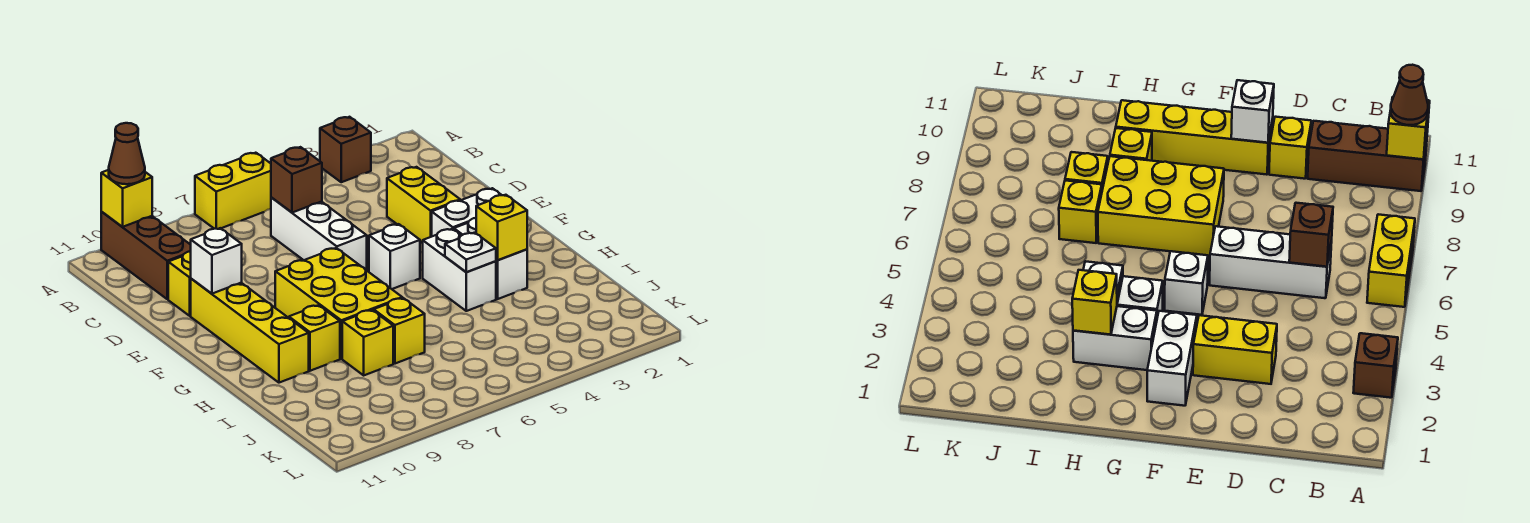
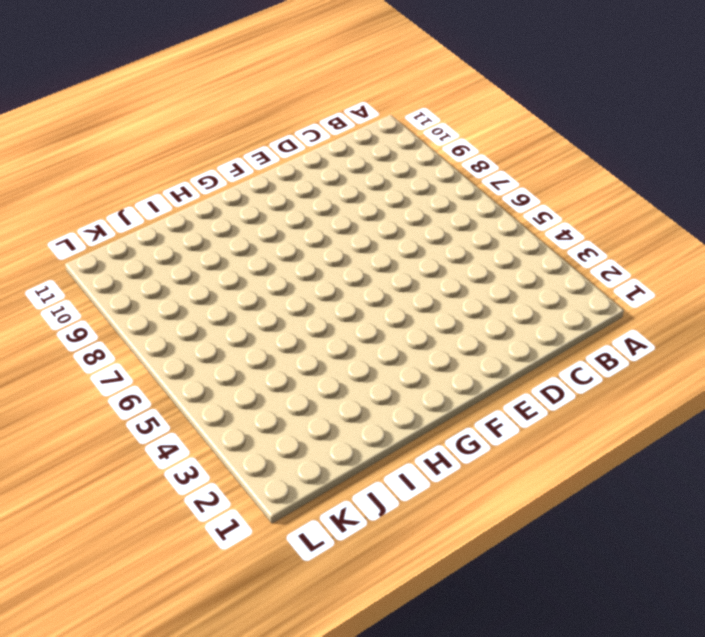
none -> brown brick A3 level 1
none -> yellow brick A6:A7 level 1
none -> brown brick A10:C10 level 1

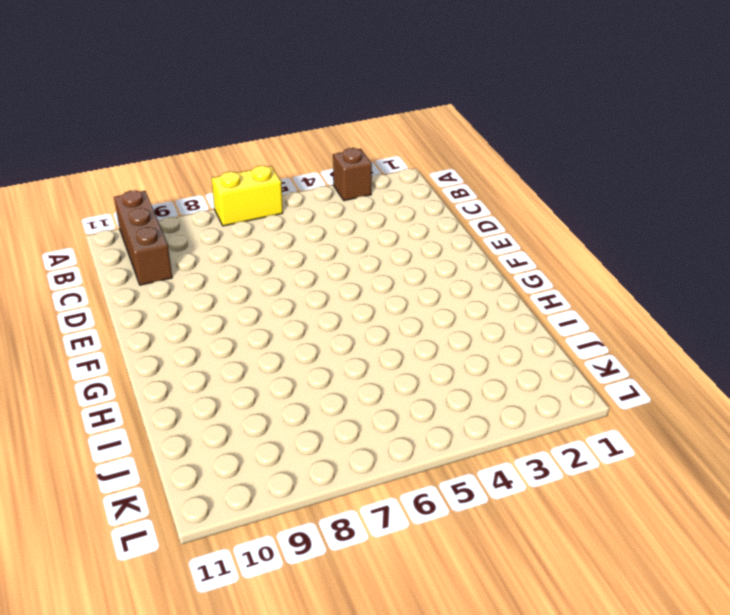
none -> white brick C6:E6 level 1
none -> yellow brick D3:E3 level 1
none -> yellow brick D10 level 1

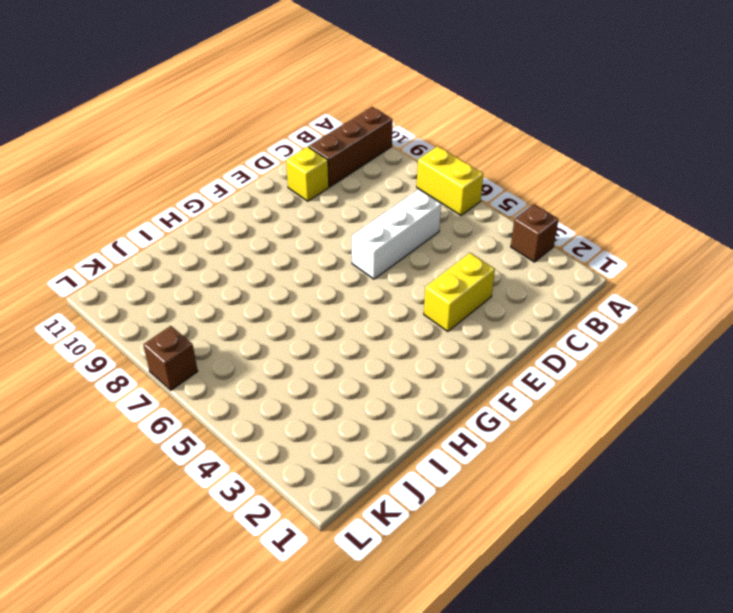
brown brick L7 level 1 -> brown brick C6 level 2
none -> yellow brick E10:H10 level 1
none -> white brick F2:F3 level 1
none -> white brick F5 level 1

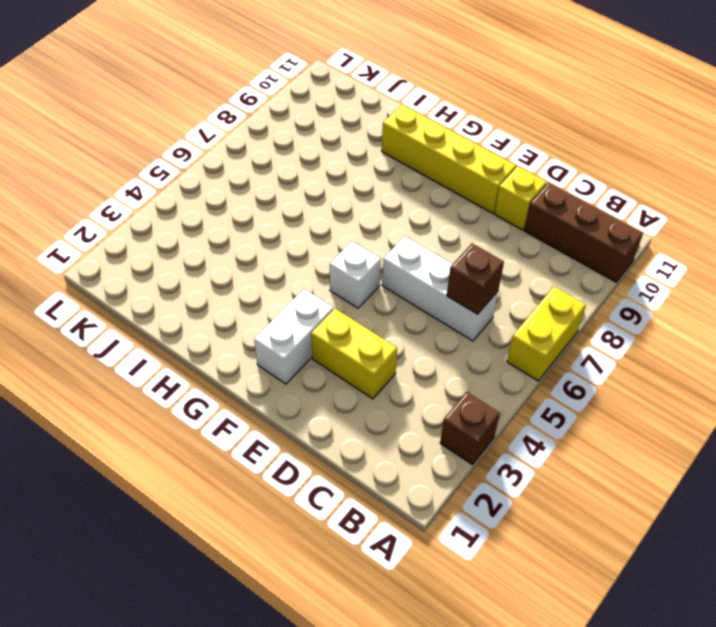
none -> yellow brick F7:H8 level 1
none -> white brick G3:H3 level 1
none -> white brick G4:H4 level 1

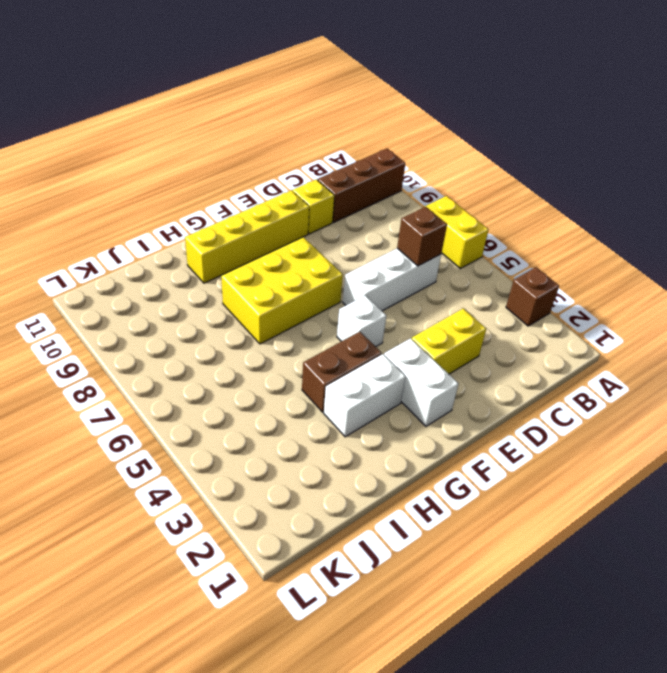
brown brick G4:H4 level 1 -> white brick G4:H4 level 1
none -> yellow brick H9 level 1
none -> yellow brick I7 level 1
none -> yellow brick I8 level 1

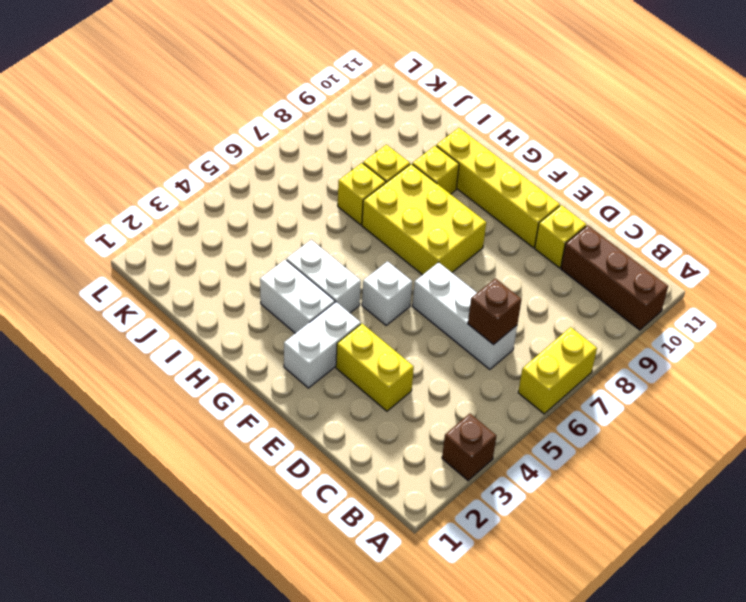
none -> yellow brick A10 level 2
none -> white brick E10 level 2
none -> yellow brick H3 level 2

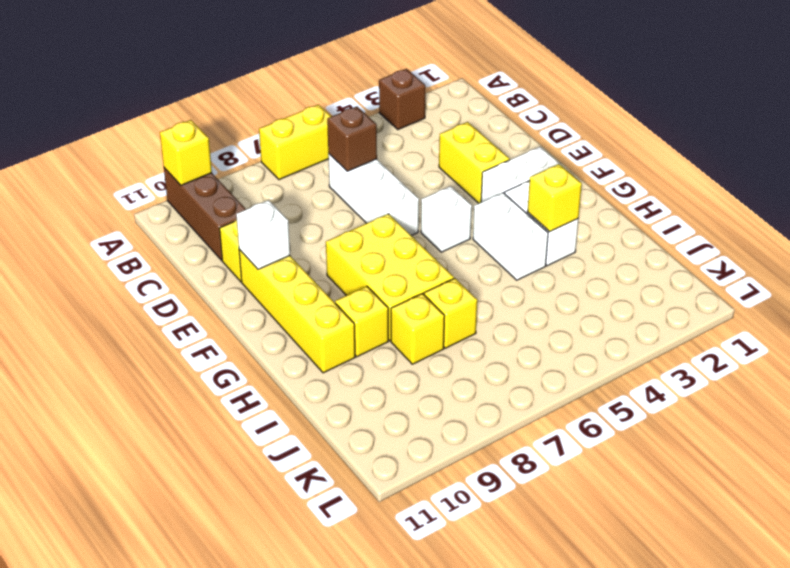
none -> white plate H4 level 2
none -> brown cone A10 level 3

